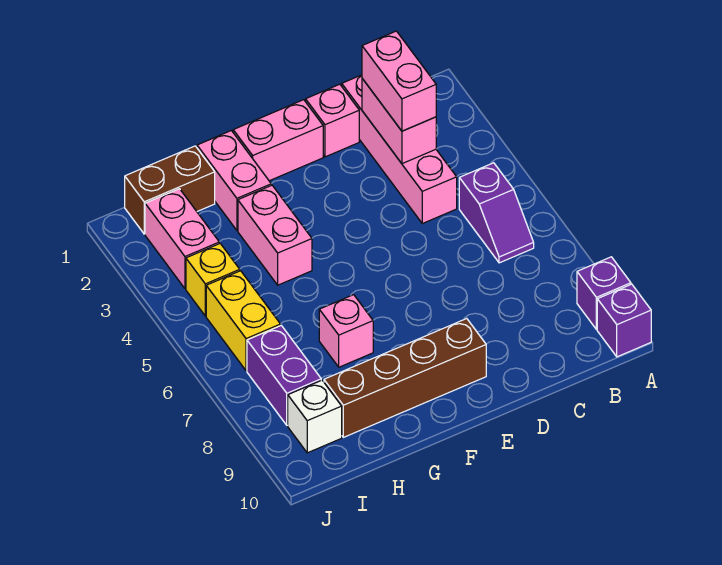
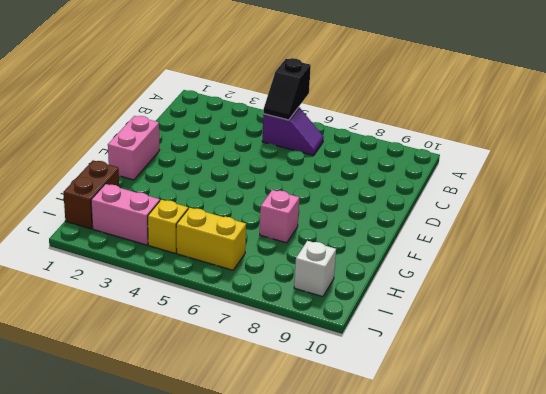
black slope A5:B5 level 2 top A -> none
none -> purple brick A9 level 1
none -> purple brick A10 level 1
none -> pink brick C1:C4 level 1

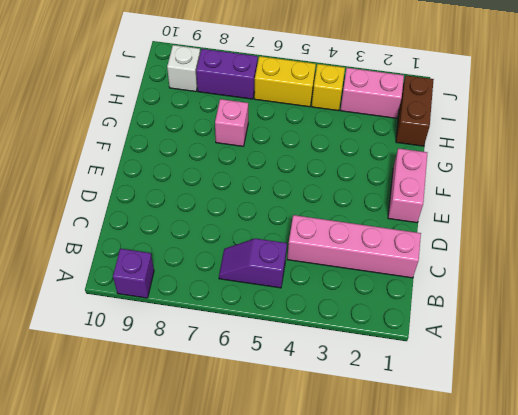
none -> purple brick A10 level 1
none -> pink brick D1 level 1
none -> brown brick E9:H9 level 1

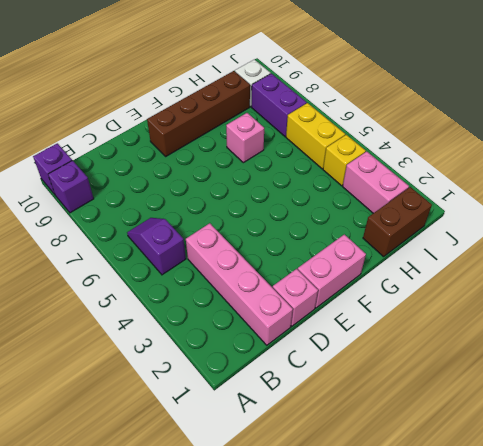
none -> pink brick G1:G2 level 1
none -> pink brick G3:G4 level 1
none -> pink brick C2:C3 level 2

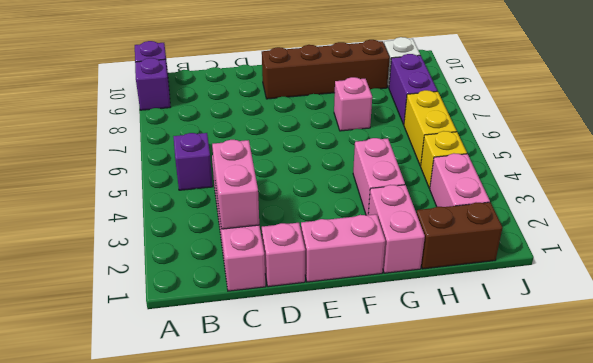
none -> pink brick C2:C3 level 3

